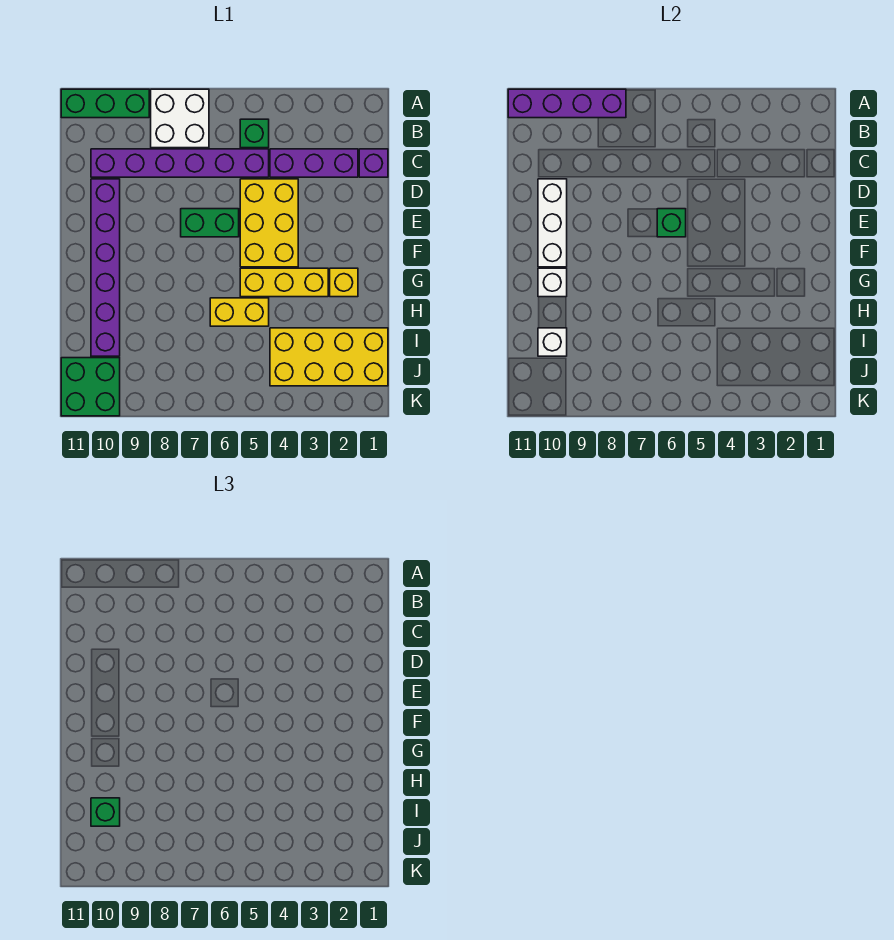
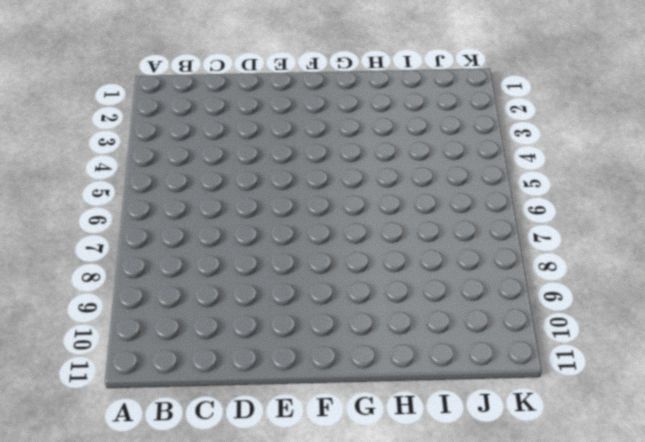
none -> white brick A7:B8 level 1
none -> green brick A9:A11 level 1
none -> green brick B5 level 1

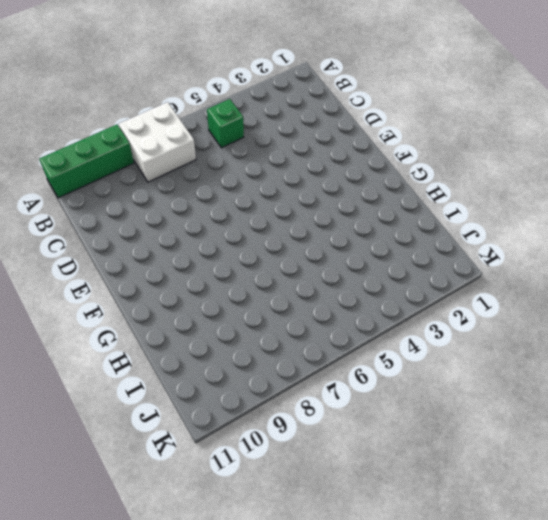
none -> purple brick C1 level 1
none -> purple brick C2:C4 level 1
none -> purple brick C5:C10 level 1

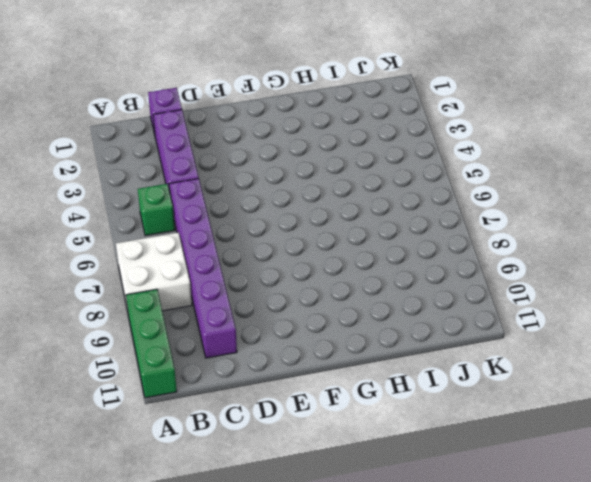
none -> yellow brick D4:F5 level 1
none -> purple brick D10:I10 level 1
none -> green brick E6:E7 level 1

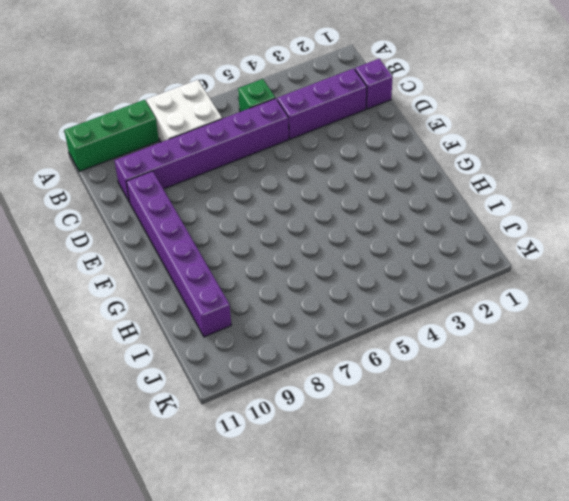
none -> yellow brick D4:F5 level 1
none -> green brick E6:E7 level 1
none -> yellow brick G2 level 1

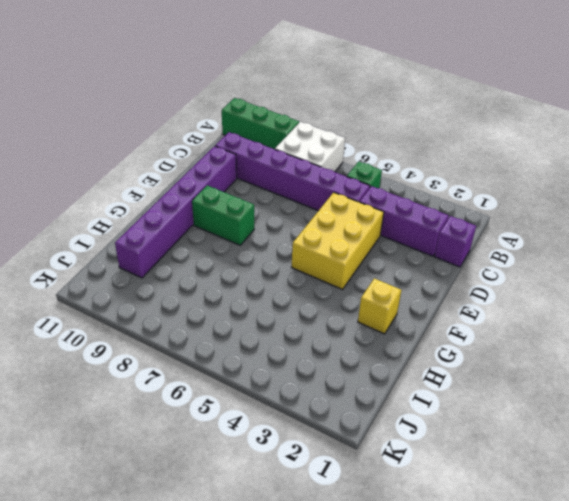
green brick F8:F9 level 1 -> green brick E6:E7 level 1
none -> yellow brick G3:G5 level 1
none -> yellow brick H5:H6 level 1
none -> yellow brick I1:J4 level 1

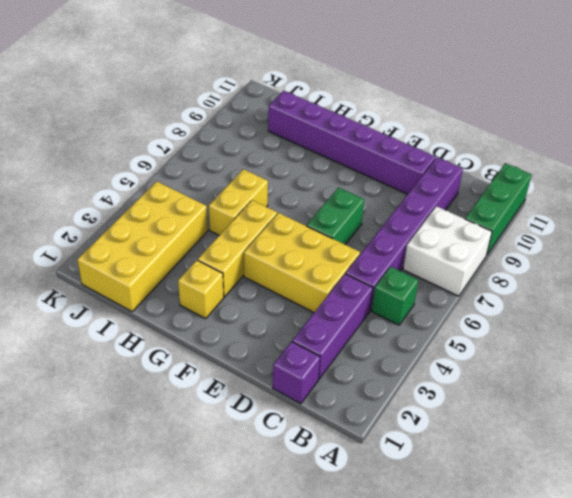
none -> green brick J10:K11 level 1
none -> purple brick A8:A11 level 2
none -> white brick D10:F10 level 2

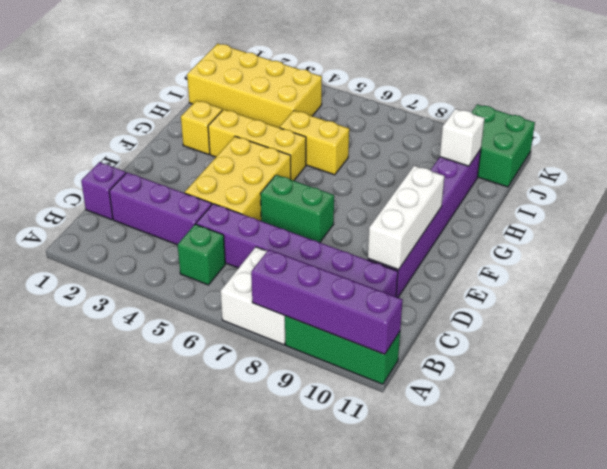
none -> green brick E6 level 2
none -> white brick G10 level 2
none -> green brick I10 level 3

